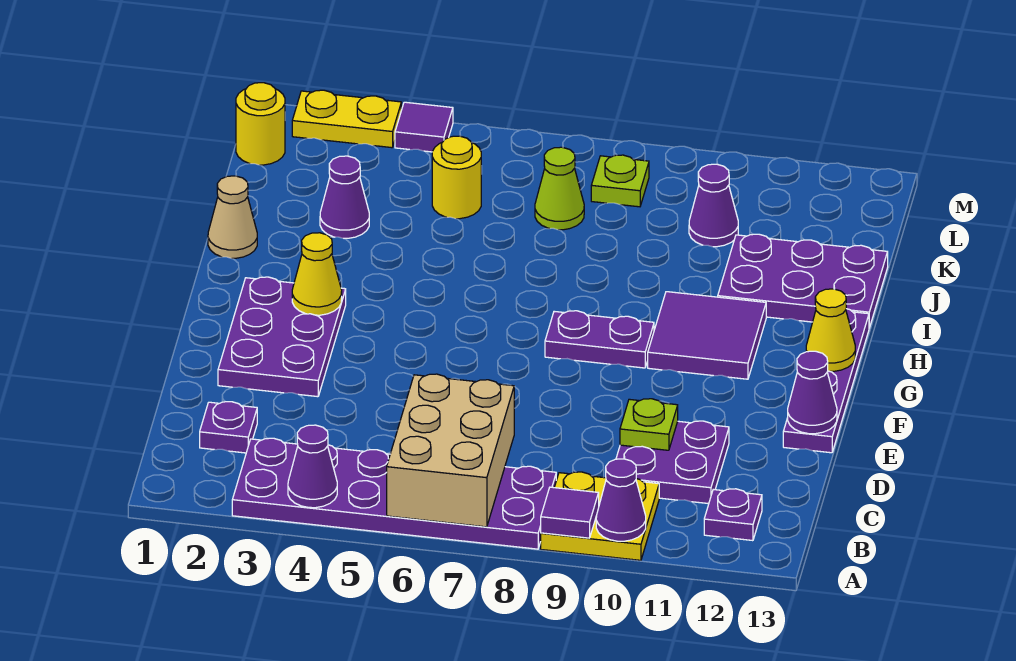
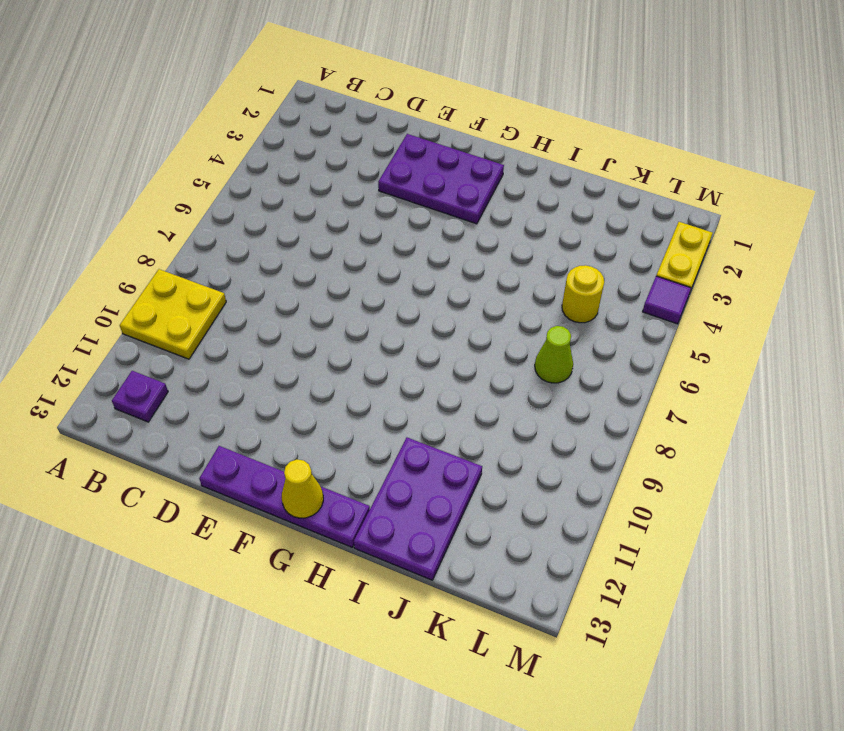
none -> purple plate A3:B8 level 1
none -> purple plate C2 level 1
none -> purple plate C10:D11 level 1

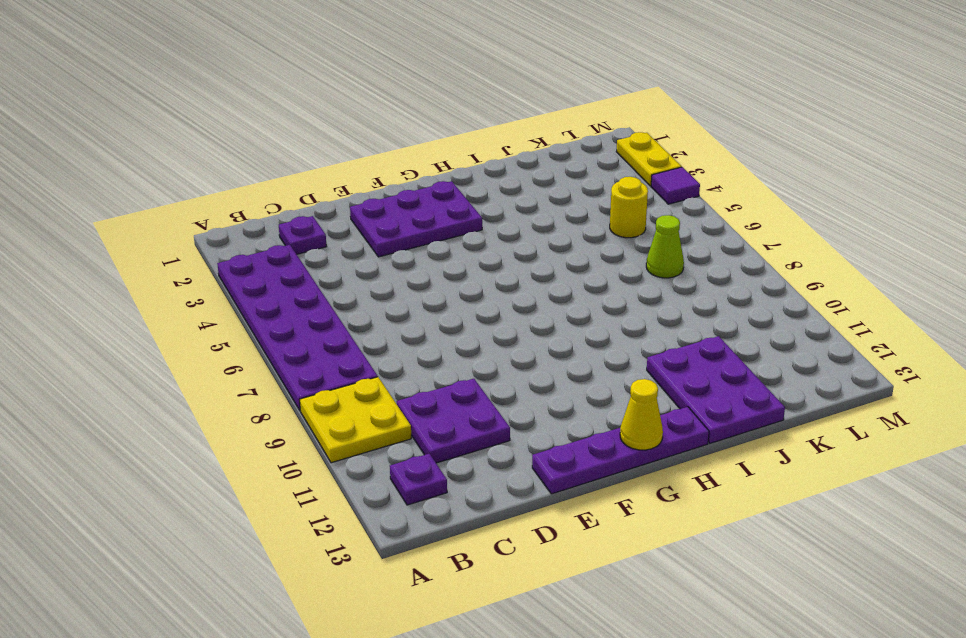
none -> purple plate G8:G9 level 1
none -> purple tile G10:H11 level 1
none -> tan cone I1 level 1

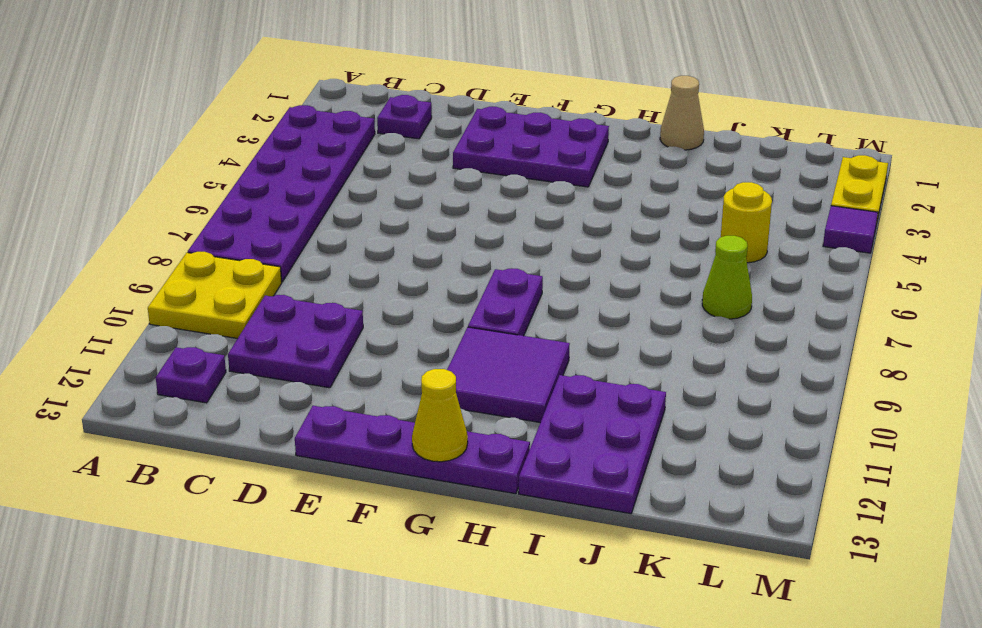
none -> purple cone J3 level 1
none -> purple cone K10 level 1
none -> yellow round brick L1 level 1

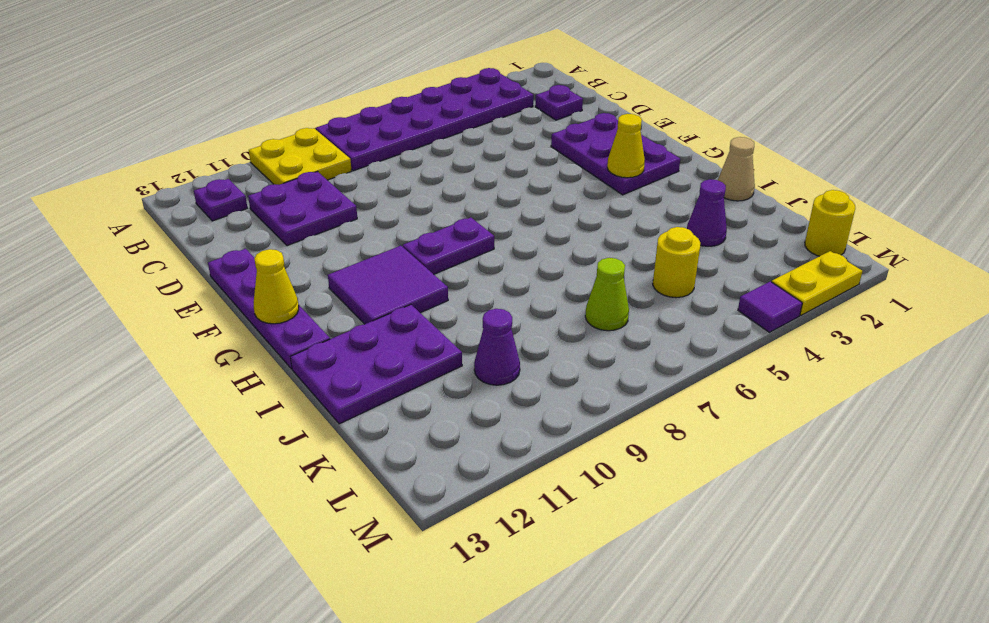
none -> lime plate L8 level 1
none -> purple cone A4 level 2
none -> tan brick A6:C7 level 2

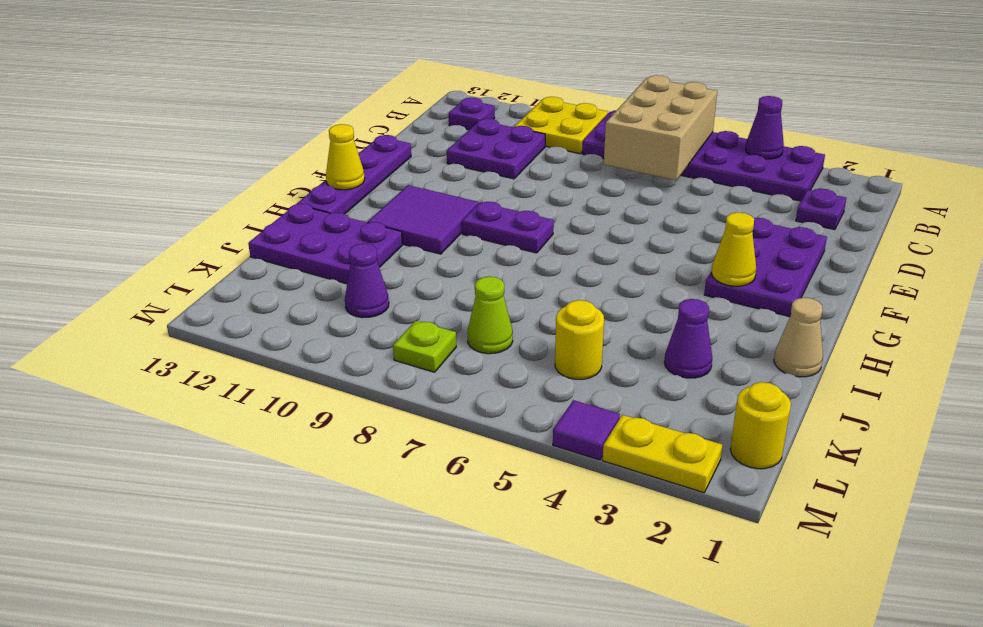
none -> purple tile A9 level 2
none -> purple cone A10 level 2
none -> lime plate D10 level 2

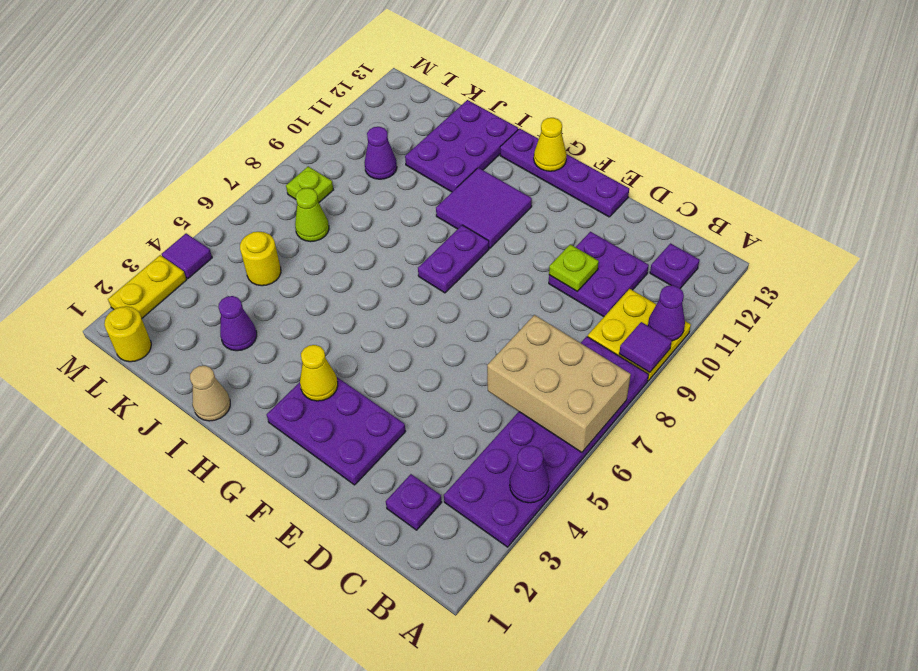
none -> purple cone E13 level 2

